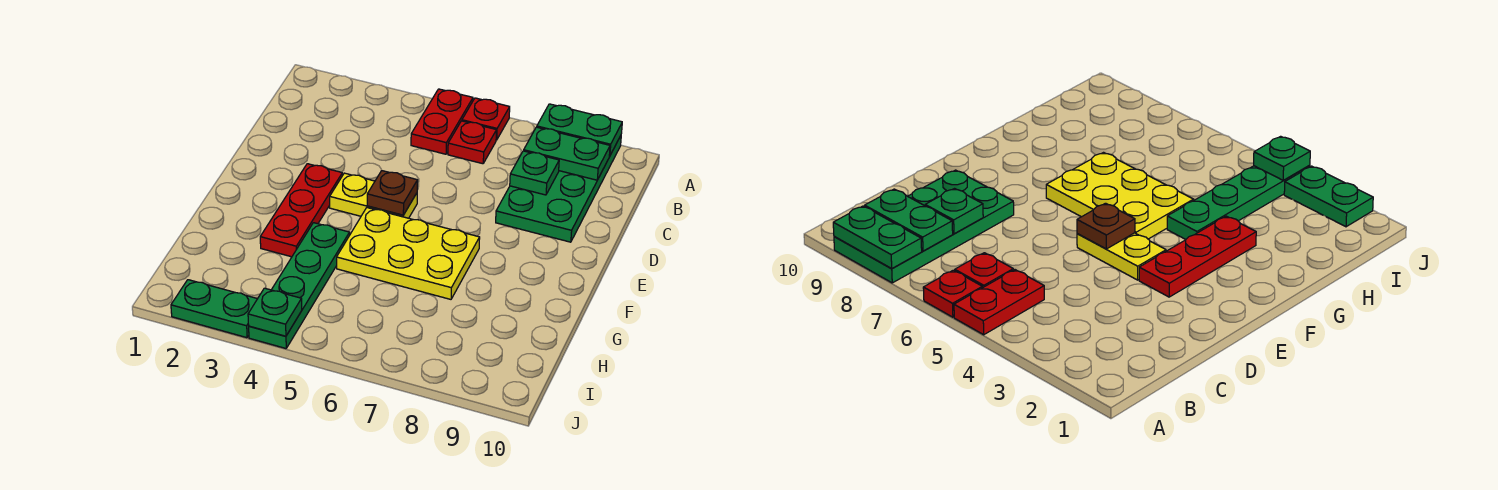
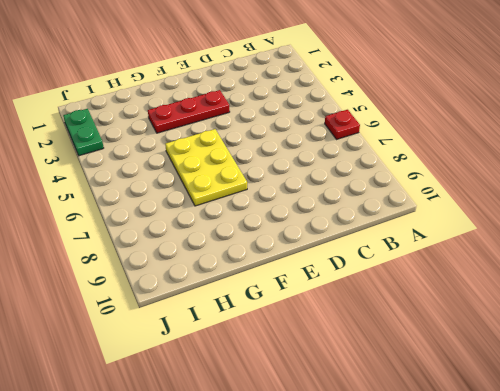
none -> red plate A5:B5 level 1
none -> green plate A8:D9 level 1
none -> red plate B6 level 1

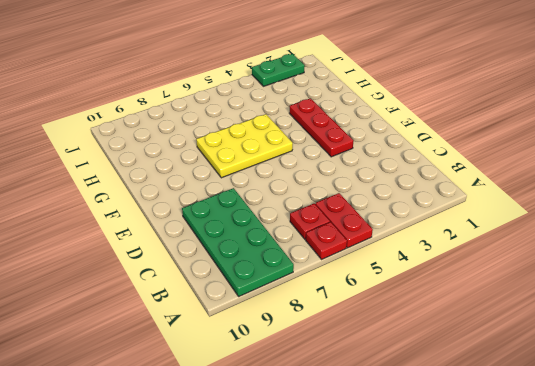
none -> yellow plate E4:E5 level 1
none -> green plate G4:J4 level 1
none -> green plate A8:A9 level 2

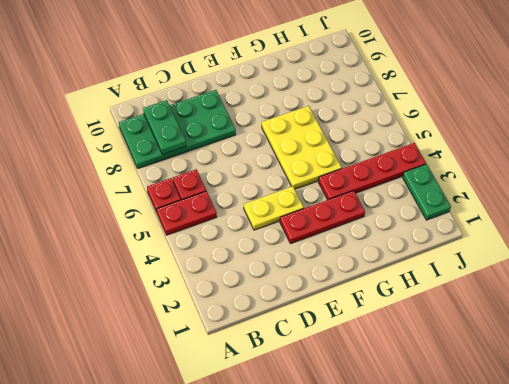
yellow plate D4:E4 level 1 -> yellow plate E4:E5 level 1
red plate G4:J4 level 1 -> green plate G4:J4 level 1
none -> green plate A8:A9 level 2
none -> green plate C8 level 2
none -> brown plate E5 level 2

